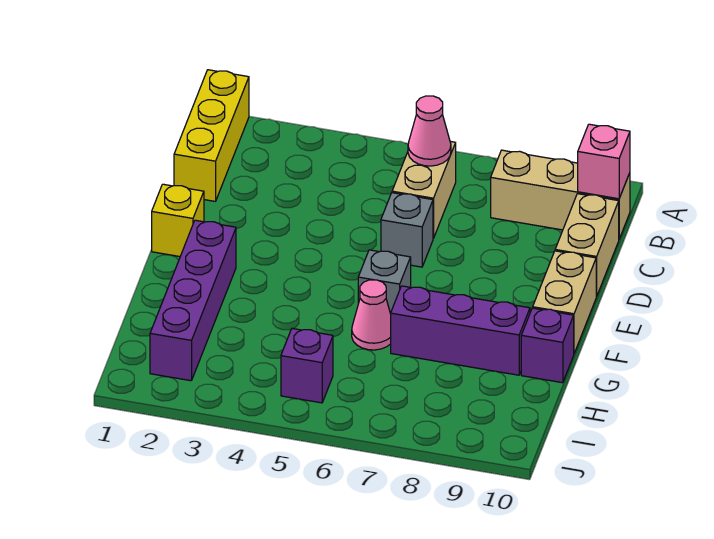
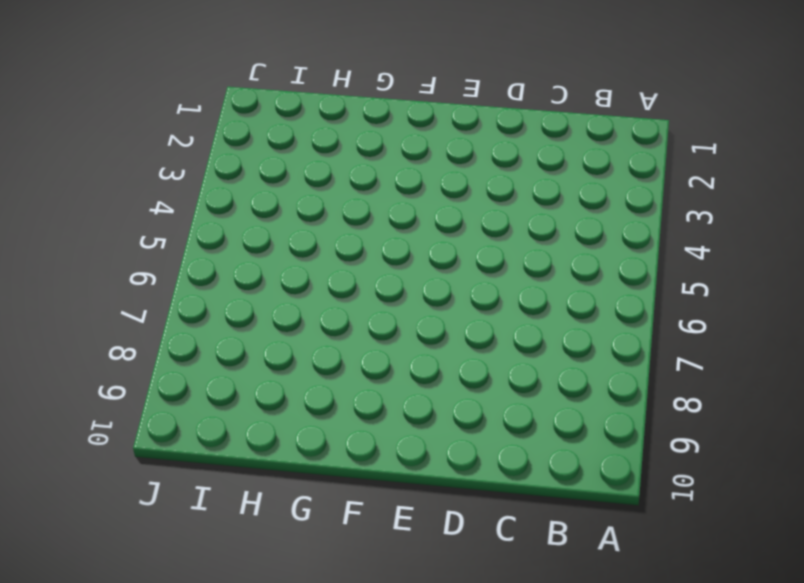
none -> yellow brick A1:C1 level 1
none -> tan brick B6:C6 level 1
none -> tan brick B8:B10 level 1

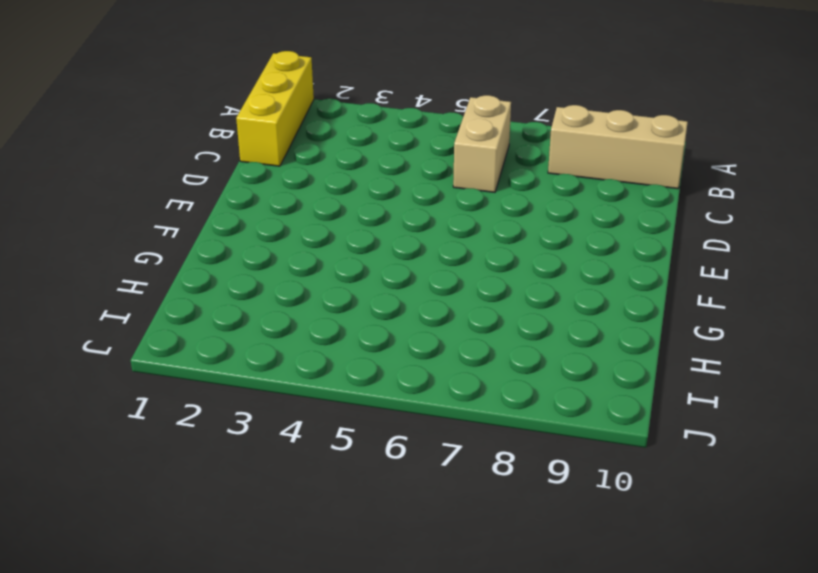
none -> tan brick C10:D10 level 1
none -> grey brick D6 level 1
none -> yellow brick E1 level 1

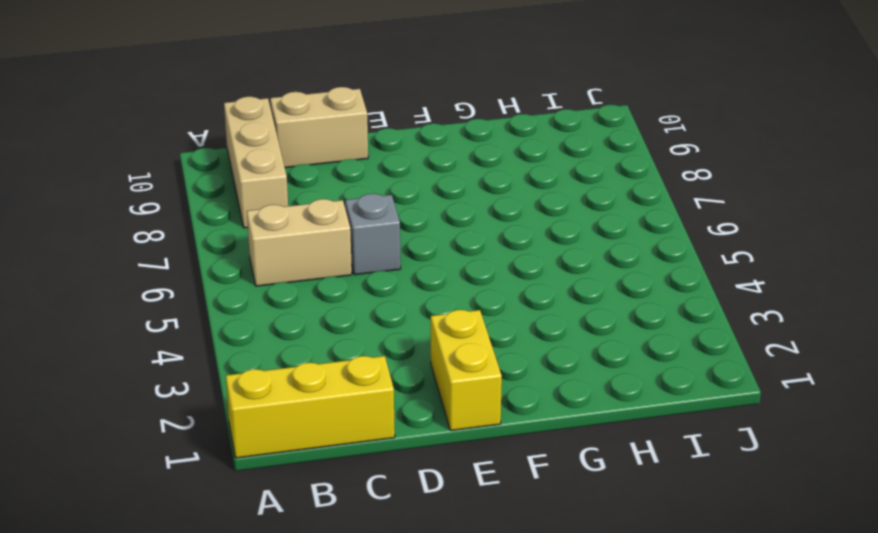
yellow brick E1:E2 level 1 -> yellow brick E1 level 1
none -> tan brick E10:F10 level 1
none -> purple brick F2:I2 level 1
none -> grey brick F6 level 1

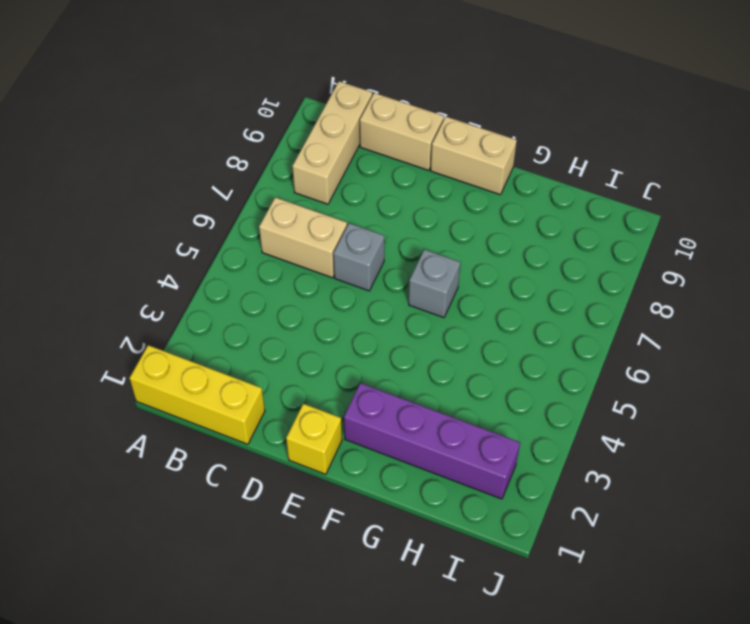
none -> pink cone G6 level 1
none -> purple brick G7:G9 level 1
none -> purple brick G10 level 1

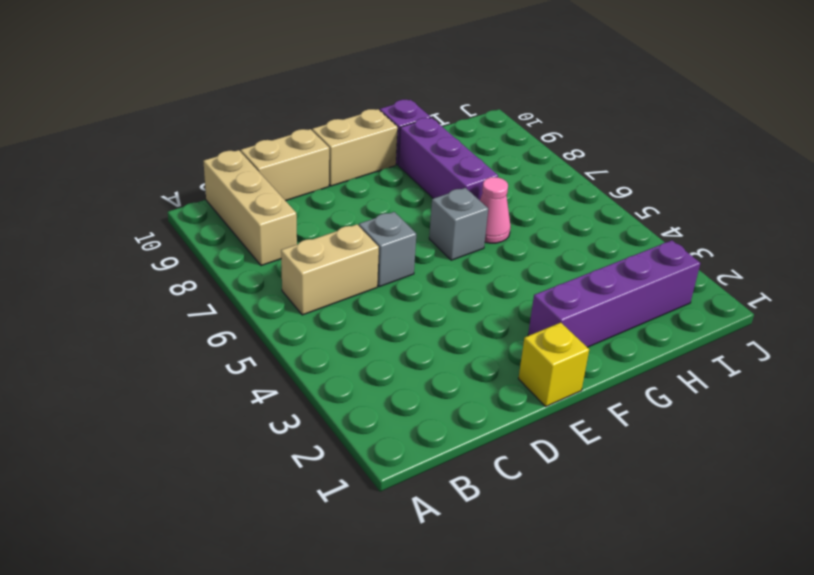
none -> yellow brick A1:C1 level 1
none -> purple brick I5 level 1
none -> pink cone B6 level 2

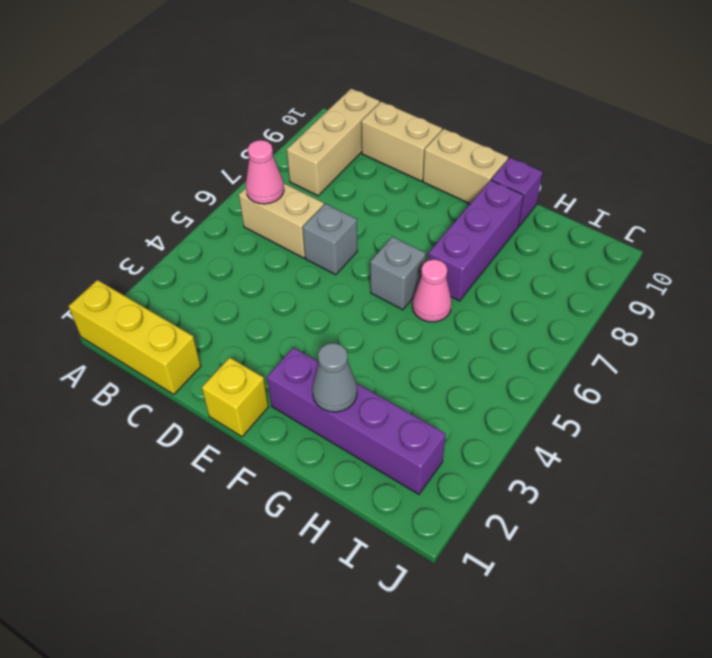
grey cone G2 level 2 -> none
none -> purple brick I5 level 1
none -> pink brick B10 level 2

